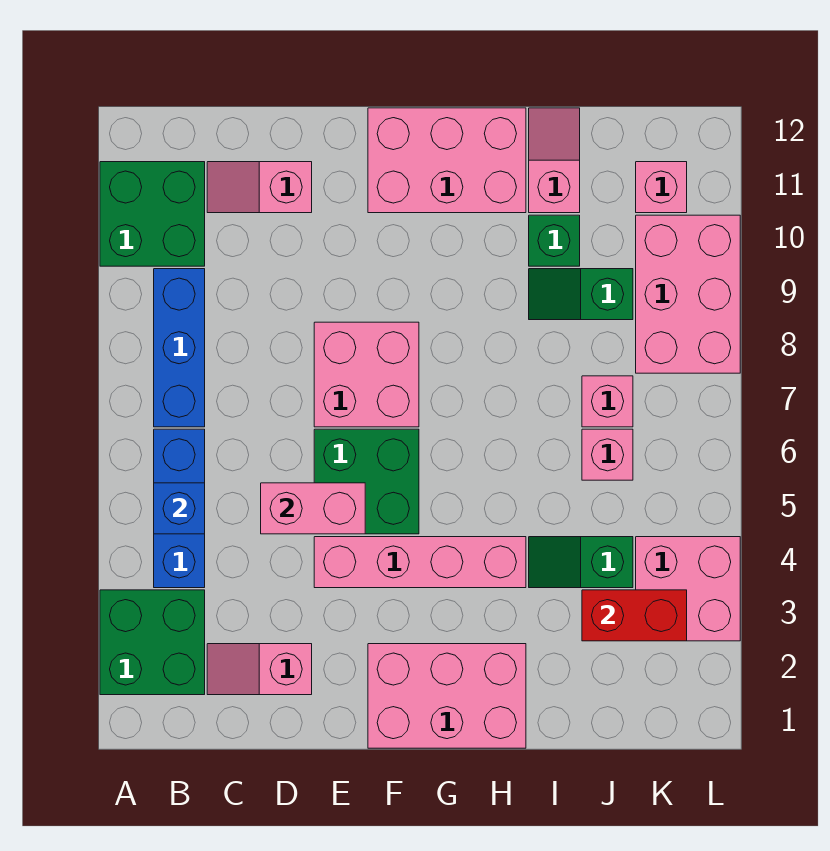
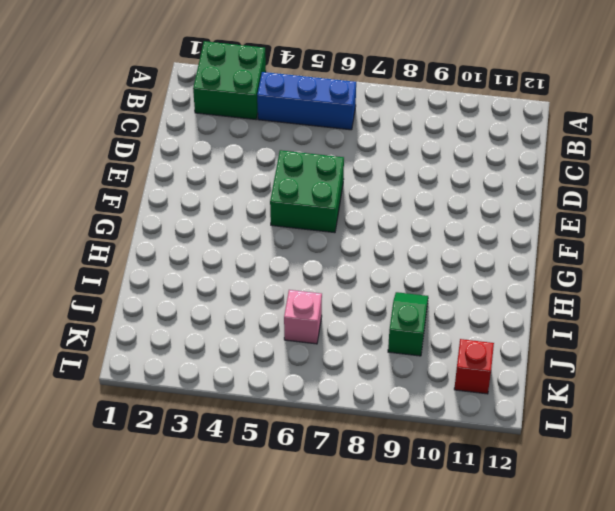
red brick K11 level 1 -> pink brick K11 level 1
none -> green brick A10:B11 level 1
none -> blue brick B7:B9 level 1
none -> pink slope C2:D2 level 1 top D

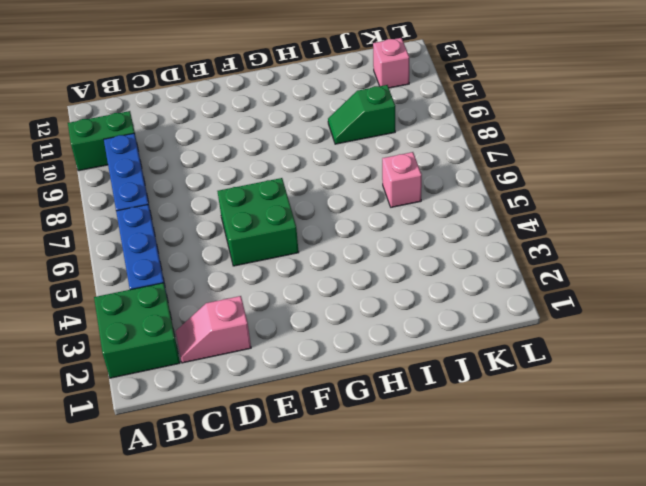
green brick A10:B10 level 1 -> green brick A10:B11 level 1
none -> pink slope C11:D11 level 1 top D
none -> pink brick E4:H4 level 1
none -> pink brick E7:F8 level 1

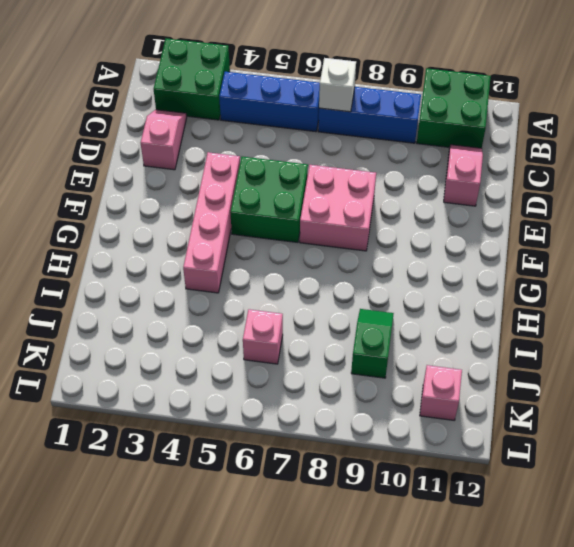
white brick B7 level 2 -> none
none -> pink brick F1:H2 level 1
none -> pink brick F11:H12 level 1
none -> green slope I4:J4 level 1 top J

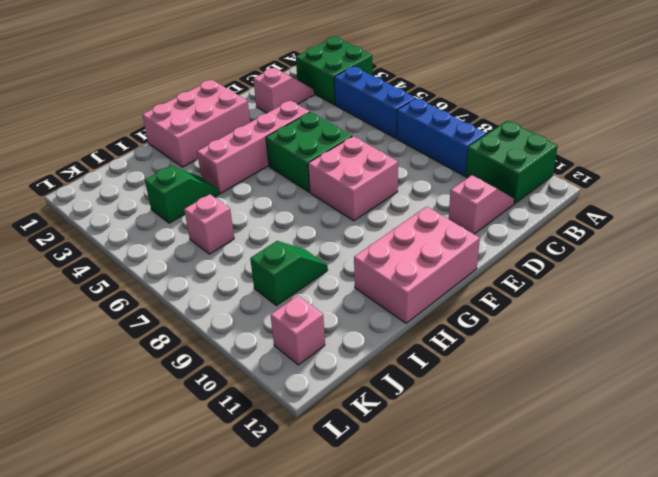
none -> green brick I10 level 1
none -> pink slope I11:I12 level 1 top 11
none -> pink brick J7 level 1

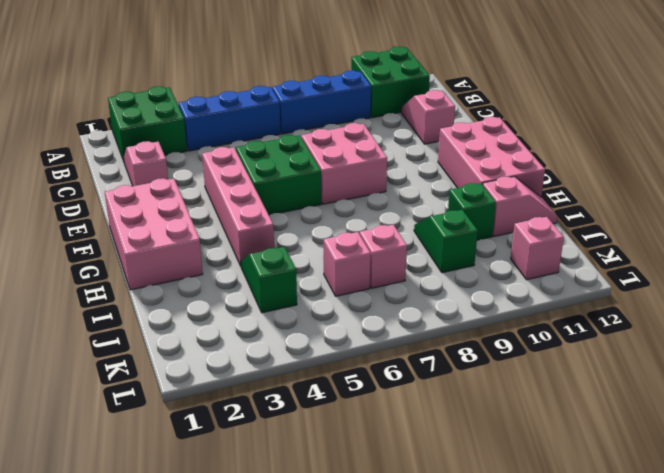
none -> pink brick K3:L4 level 1
none -> pink brick K8:L10 level 1
none -> blue brick B5 level 2

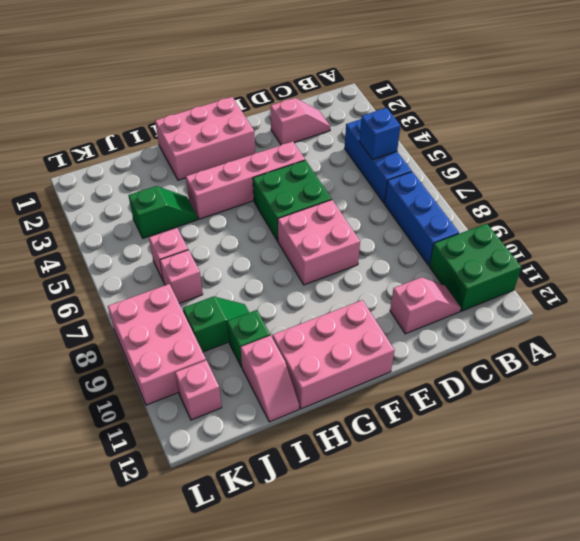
none -> green brick A2:B3 level 1
none -> pink brick K3:L4 level 1
none -> pink brick D5:E5 level 2

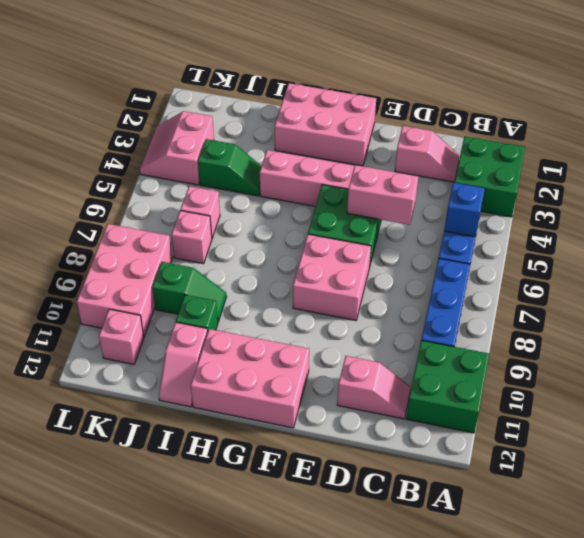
pink slope K3:L4 level 1 top K -> pink brick K3:L4 level 1
none -> red brick J3:K3 level 2

